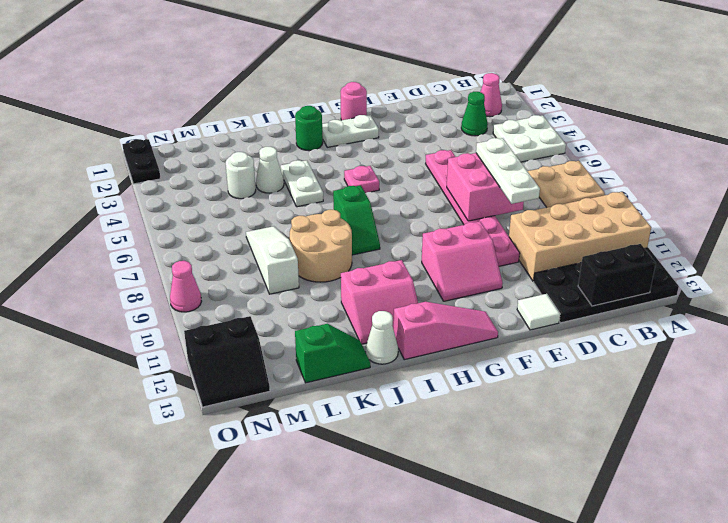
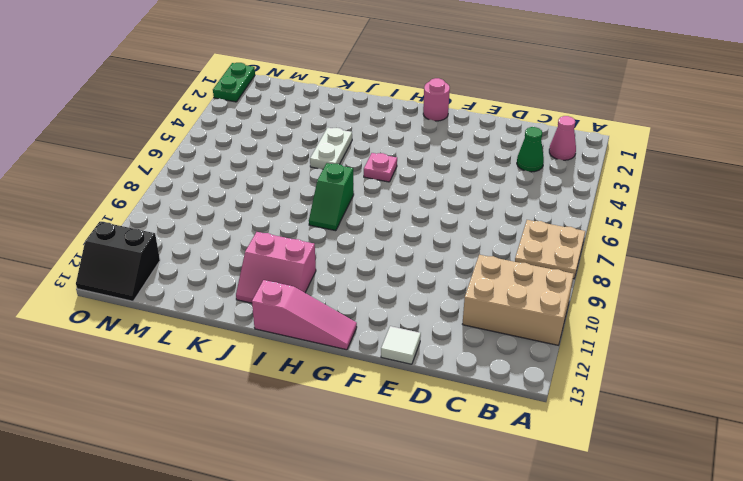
tan brick A10:C11 level 1 -> tan brick A10:D11 level 1
green plate O1:O2 level 1 -> black plate O1:O2 level 1
none -> white plate A4:B5 level 1
none -> black plate A12:D13 level 1
none -> pink plate E5:E10 level 1

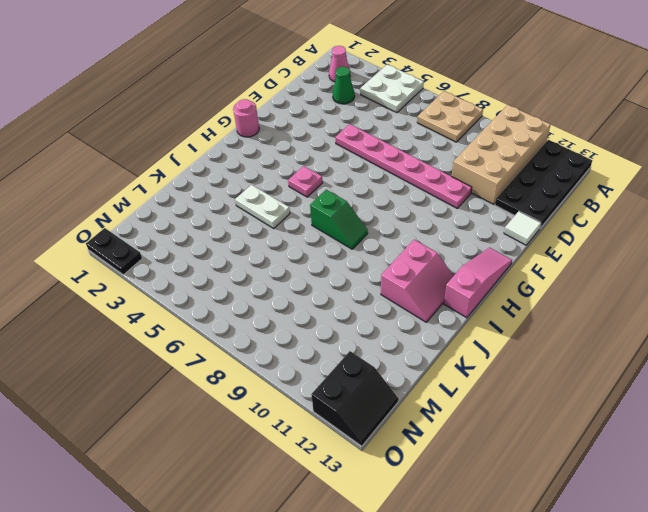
none -> pink slope F10:G11 level 1 top 10
none -> white plate G2:H2 level 1
none -> green round brick I2 level 1

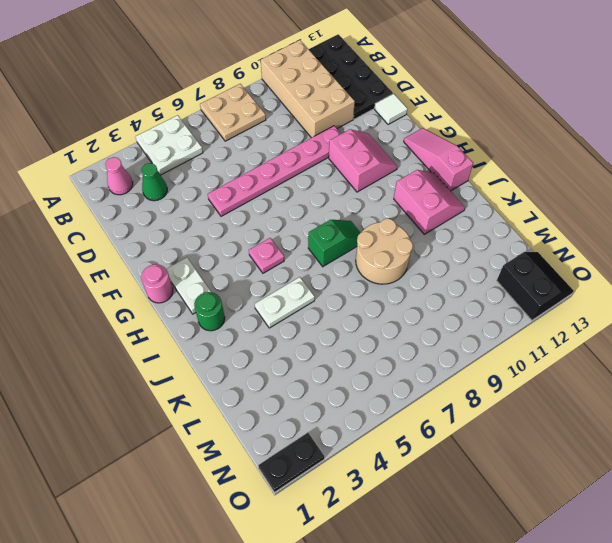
none -> white cone J13 level 1
none -> white cone K4 level 1
none -> green slope K13:L13 level 1 top L

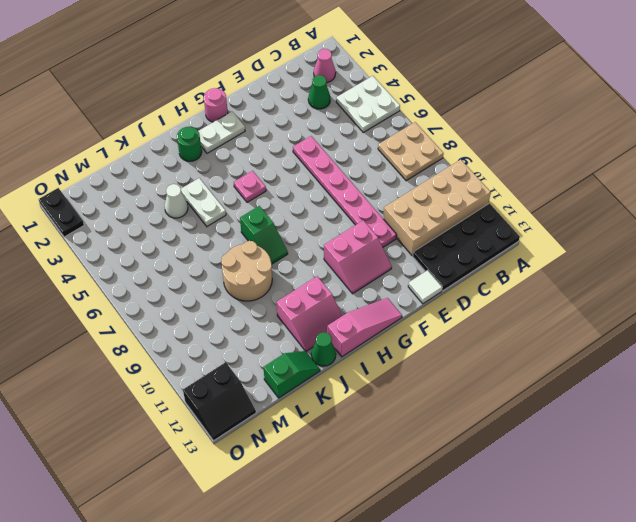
green cone J13 level 1 -> white cone J13 level 1
none -> white round brick L4 level 1
none -> white slope L7:L9 level 1 top 9
none -> pink cone O9 level 1

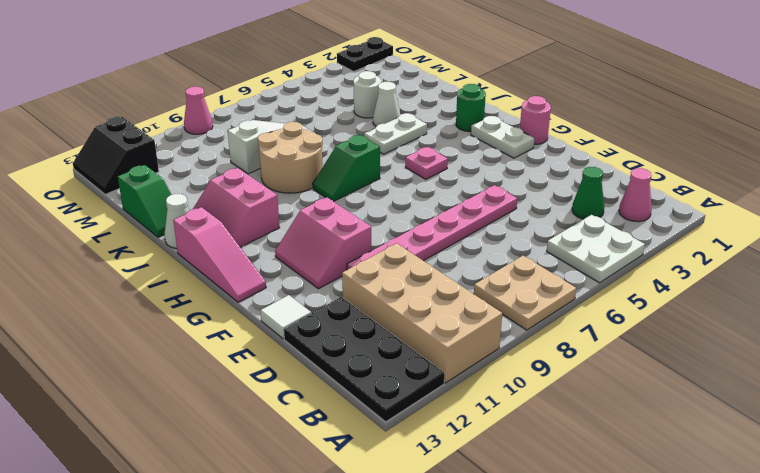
none -> black brick B13:C13 level 2
none -> pink brick D7:E8 level 2
none -> white plate D7:D9 level 3

